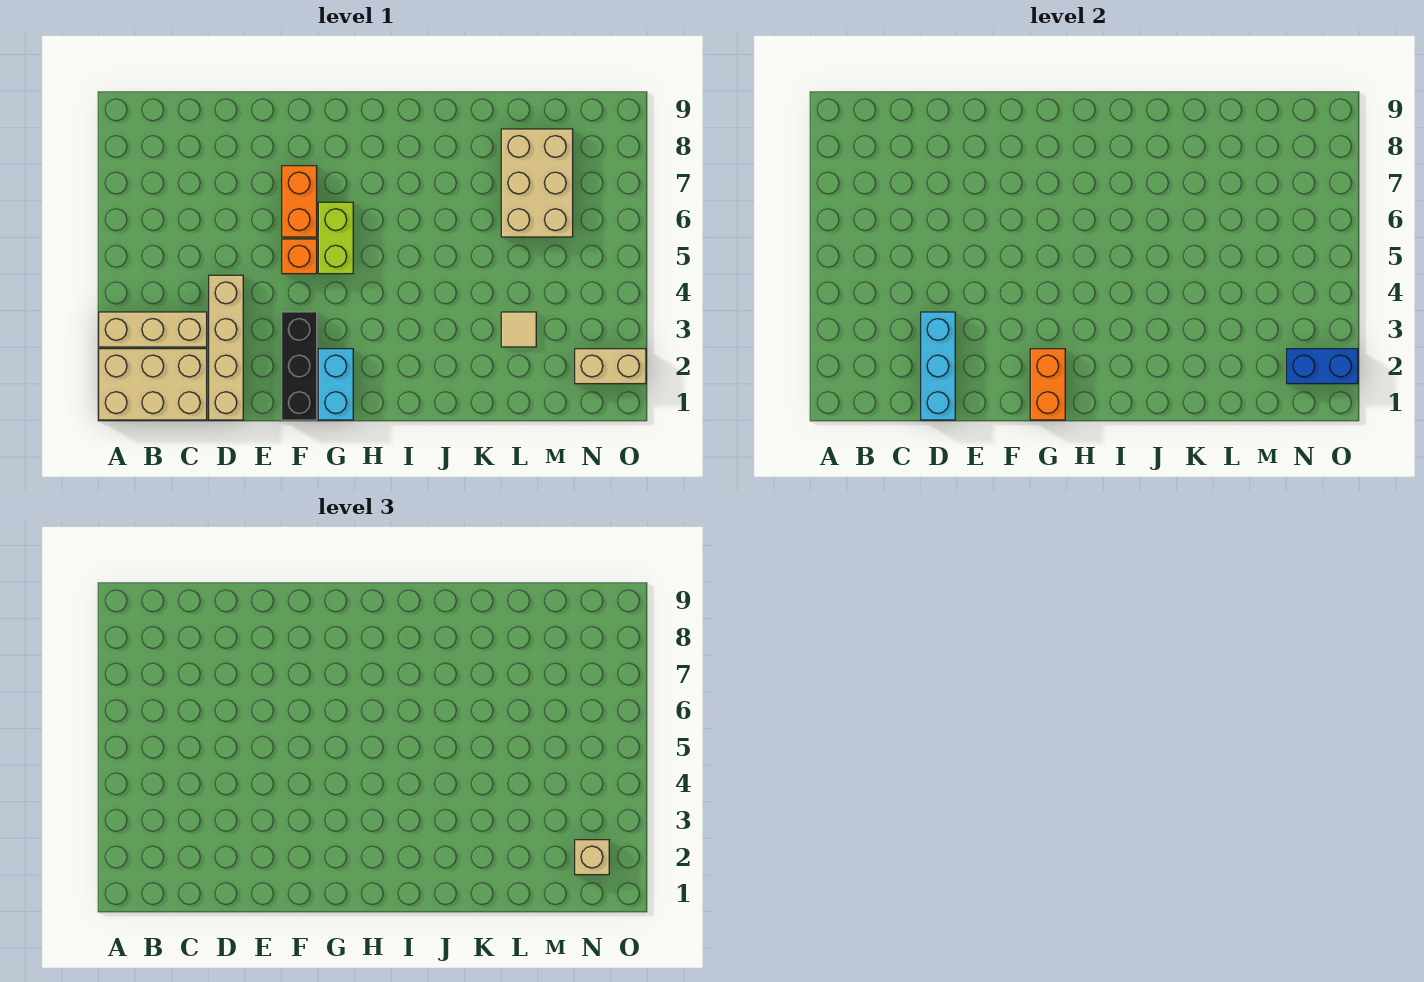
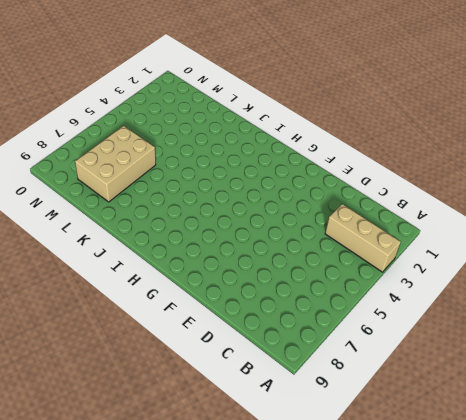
none -> tan brick A1:C2 level 1
none -> tan brick D1:D4 level 1
none -> black brick F1:F3 level 1

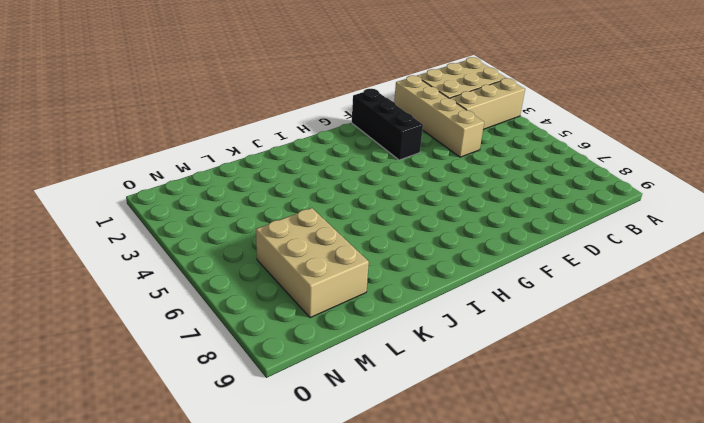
none -> orange brick F5 level 1
none -> orange brick F6:F7 level 1
none -> cyan brick G1:G2 level 1

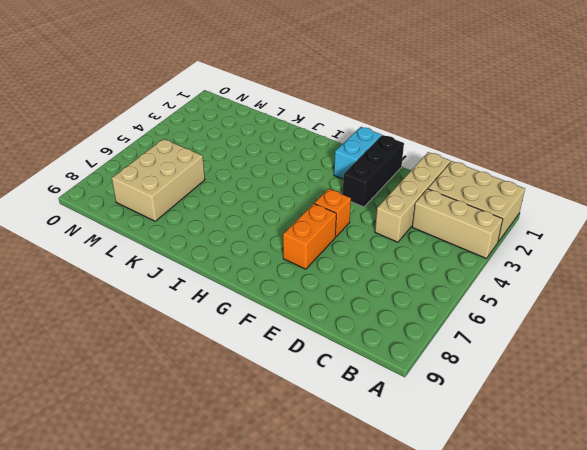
none -> lime brick G5:G6 level 1
none -> tan tile L3 level 1
none -> tan brick N2:O2 level 1

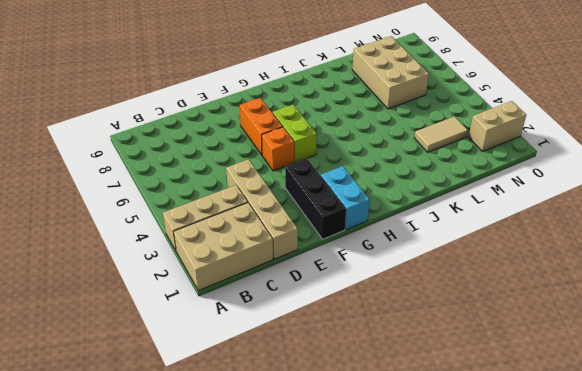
tan tile L3:M3 level 1 -> tan tile L3 level 1
none -> cyan brick D1:D3 level 2
none -> orange brick G1:G2 level 2
none -> blue brick N2:O2 level 2

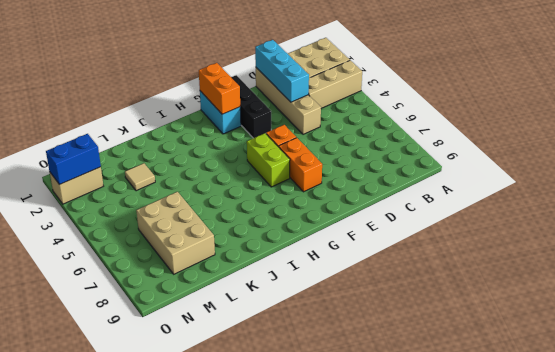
none -> tan brick N2 level 3

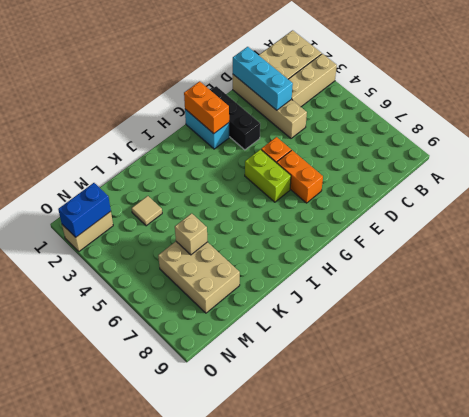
tan brick L6 level 2 -> tan brick N2 level 3

